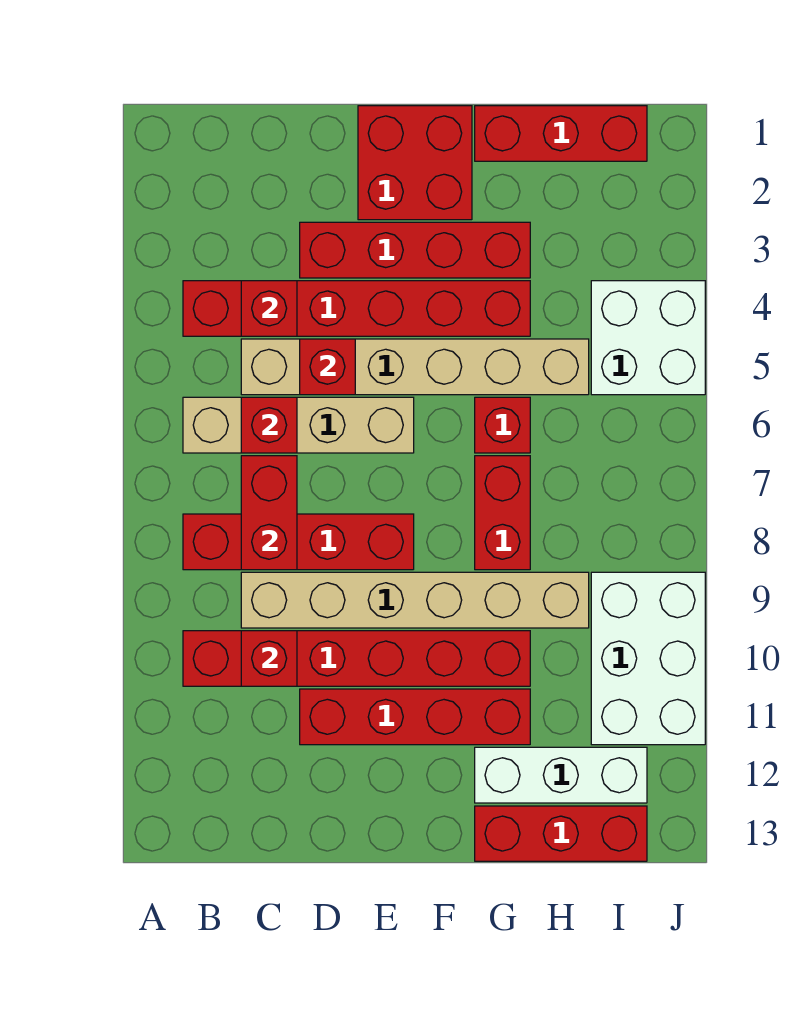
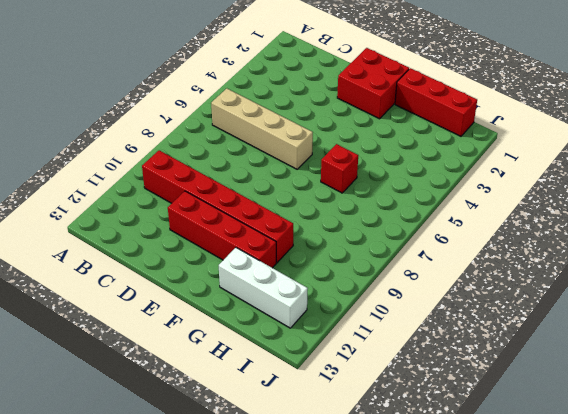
none -> red brick B4:G4 level 1
none -> red brick B8:E8 level 1
none -> tan brick C5:H5 level 1

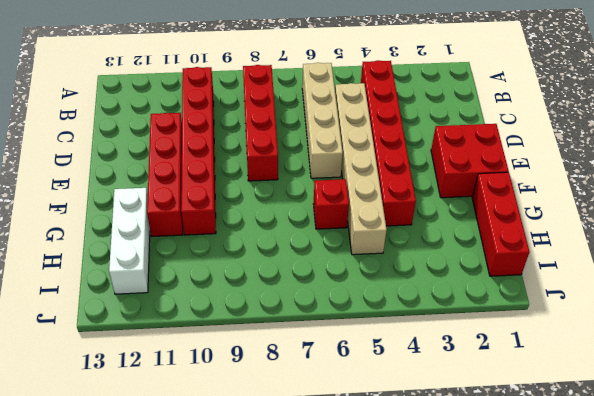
none -> tan brick C9:H9 level 1
none -> red brick D3:G3 level 1
none -> red brick G7:G8 level 1

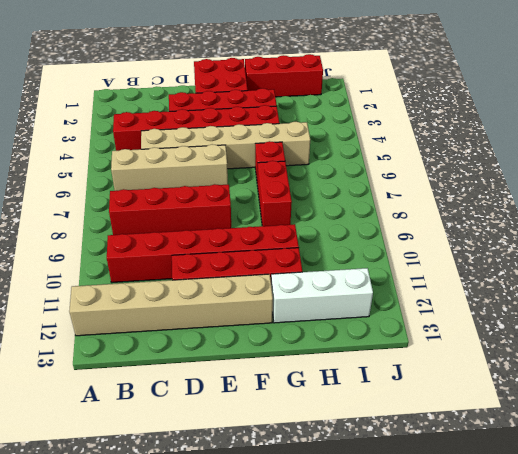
tan brick A12:F12 level 1 -> tan brick C9:H9 level 1
none -> red brick G13:I13 level 1
none -> white brick I4:J5 level 1
none -> white brick I9:J11 level 1

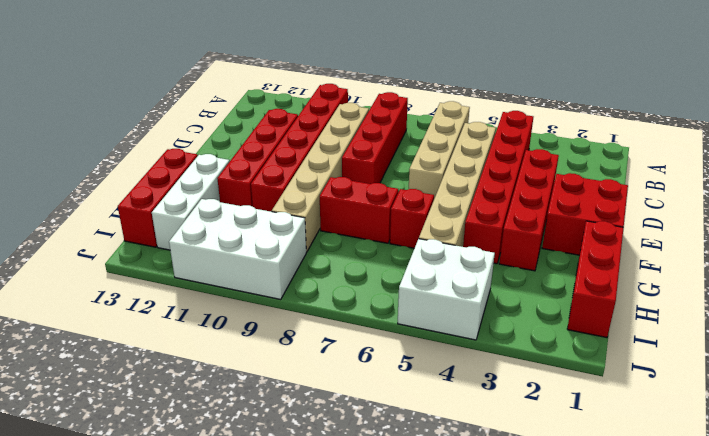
none -> red brick C4 level 2
none -> red brick C6 level 2
none -> red brick C7:C8 level 2

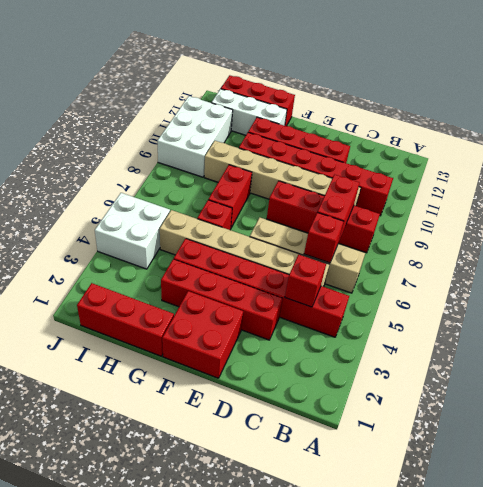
none -> red brick C10 level 2
none -> red brick D5 level 2

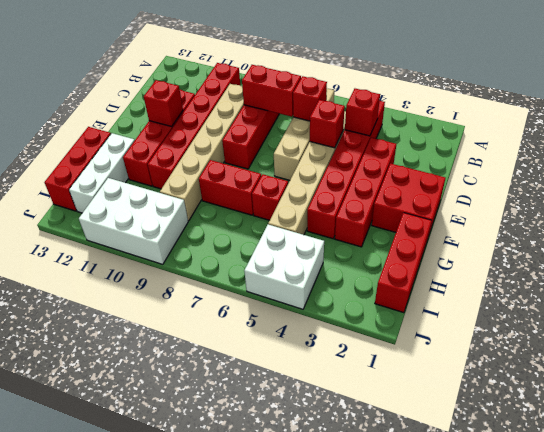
red brick E11 level 2 -> red brick C10 level 2

